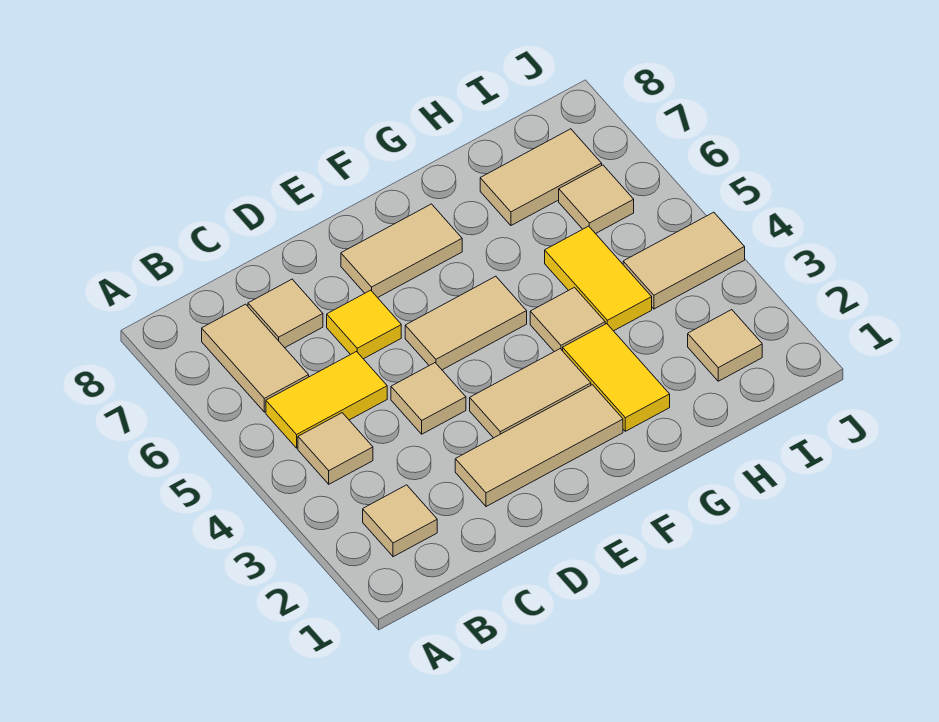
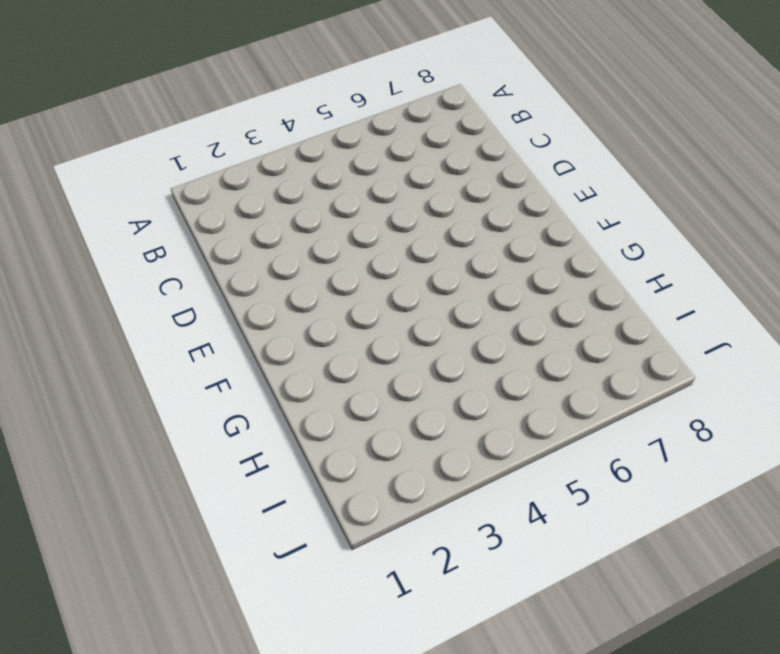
none -> tan tile B2 level 1
none -> tan tile B4 level 1
none -> yellow tile B5:C5 level 1

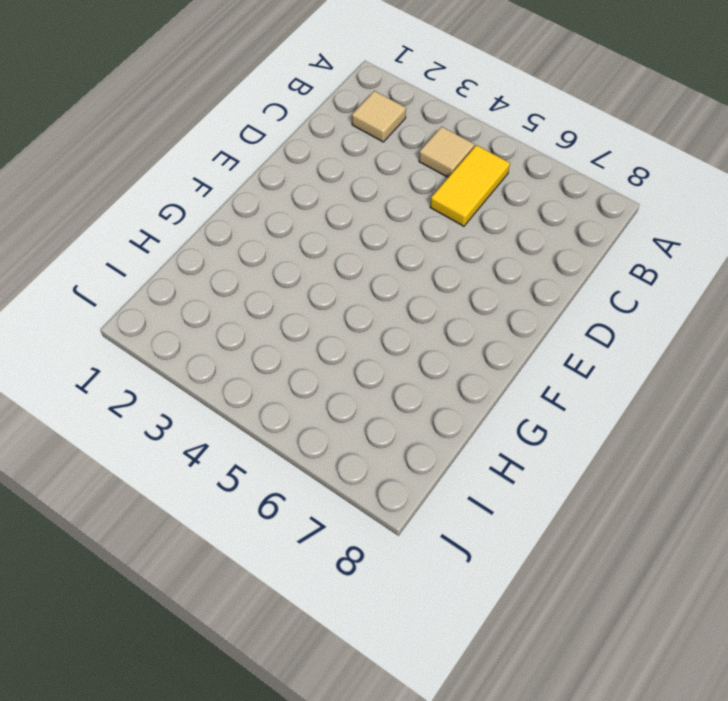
none -> tan tile B6:B7 level 1
none -> tan tile C7 level 1
none -> tan tile D2:F2 level 1

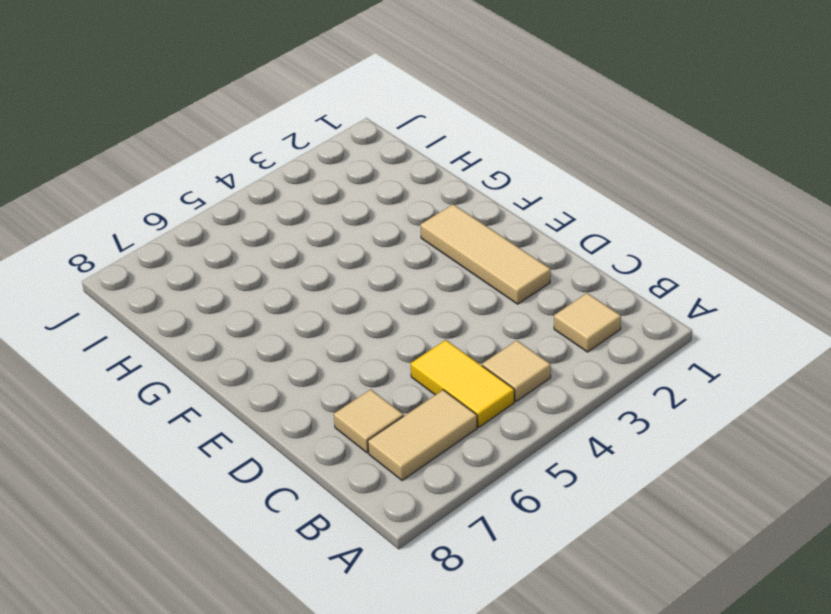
none -> tan tile D4 level 1
none -> yellow tile D6 level 1
none -> tan tile E3:F3 level 1

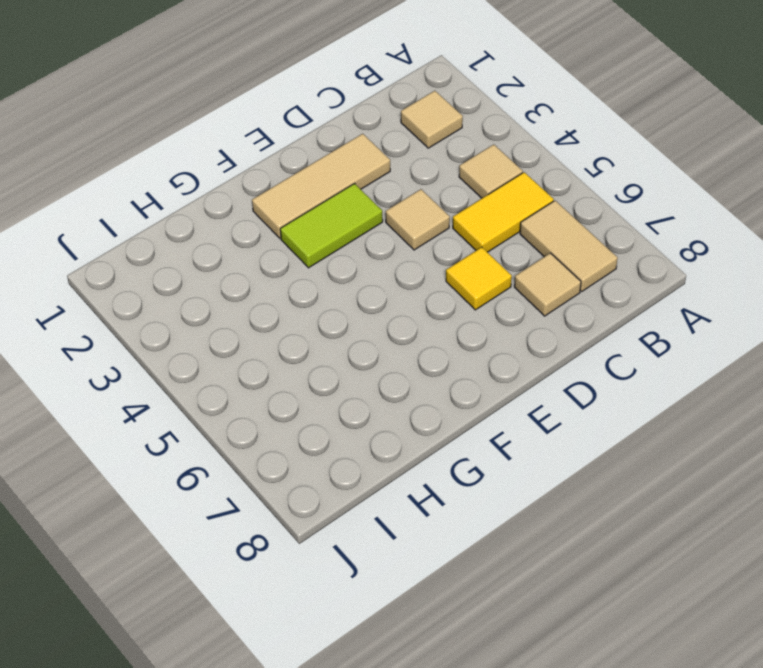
lime tile E3:F3 level 1 -> tan tile E3:F3 level 1
none -> tan tile E5:F5 level 1
none -> tan tile E7:F7 level 1
none -> yellow tile G2:G3 level 1

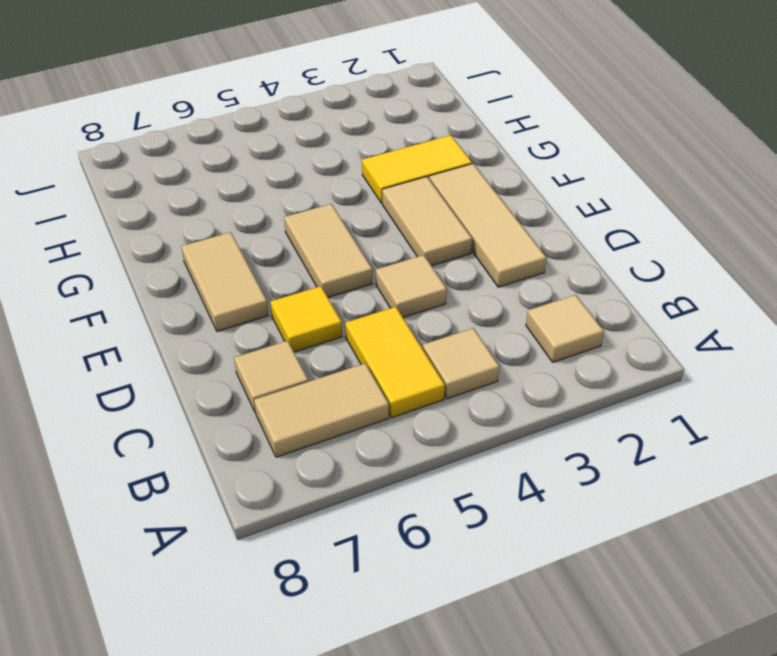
none -> tan tile G4 level 1
none -> yellow tile H4:H5 level 1
none -> tan tile H7:I7 level 1

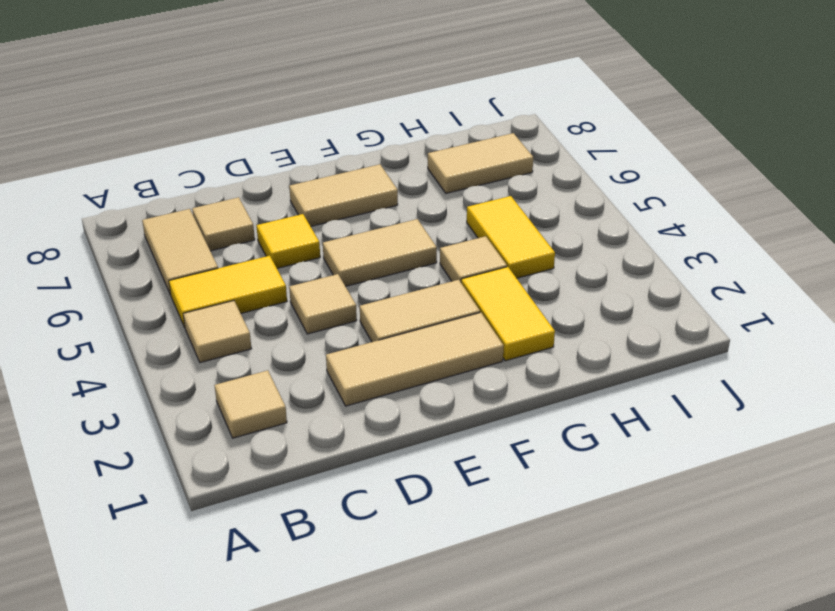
none -> tan tile I2 level 1
none -> tan tile I4:J4 level 1
none -> tan tile I6 level 1

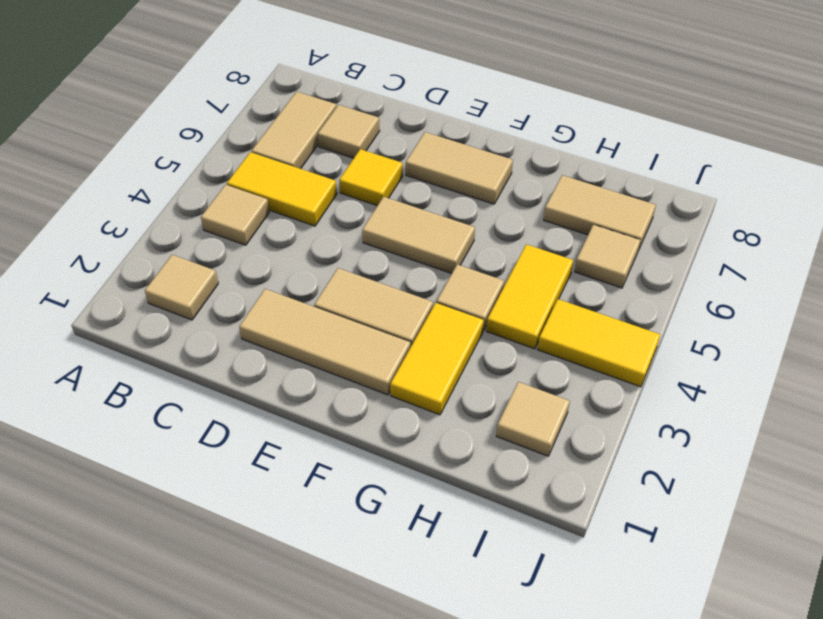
yellow tile I4:J4 level 1 -> tan tile I4:J4 level 1
none -> tan tile D4 level 1

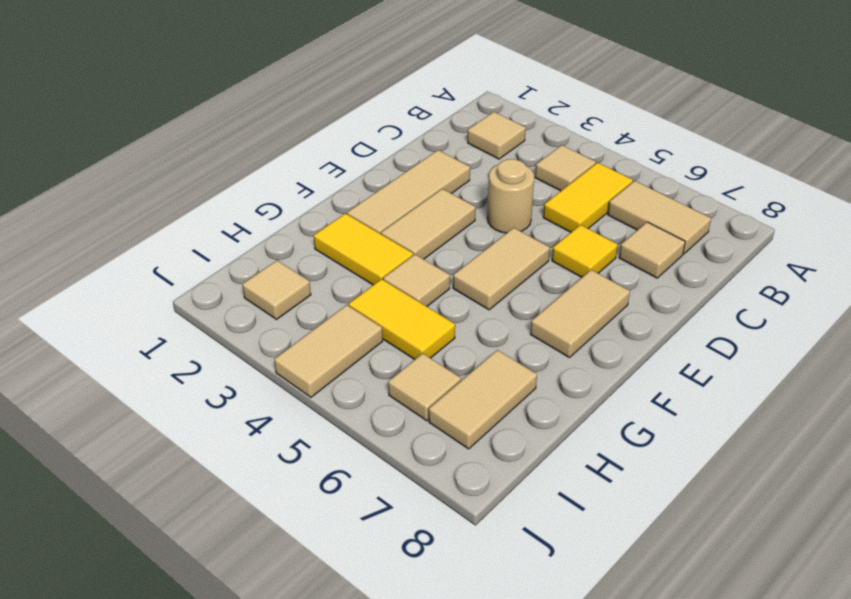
tan round brick D4 level 1 -> tan tile D4 level 1

